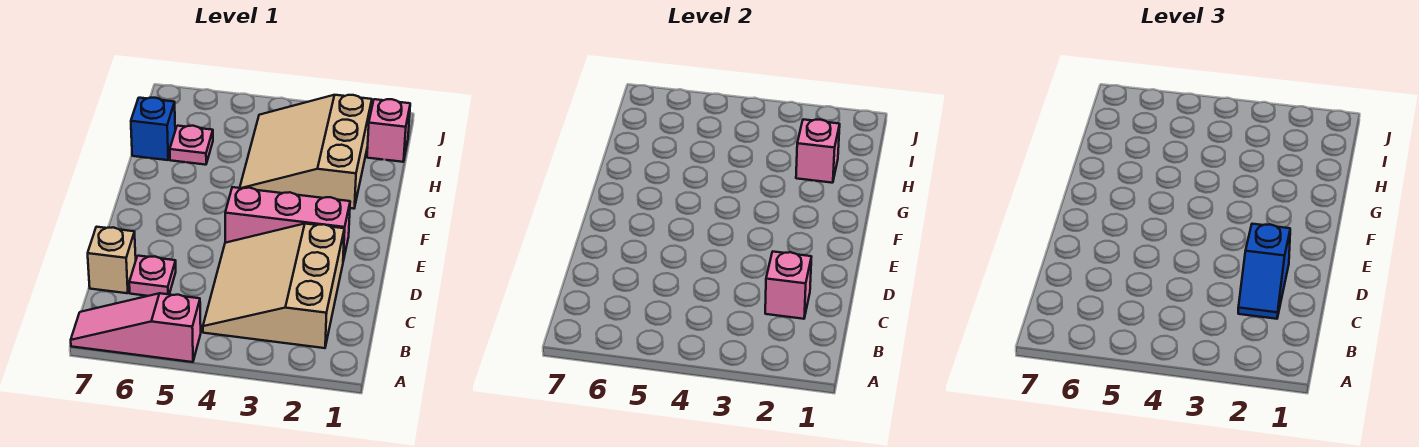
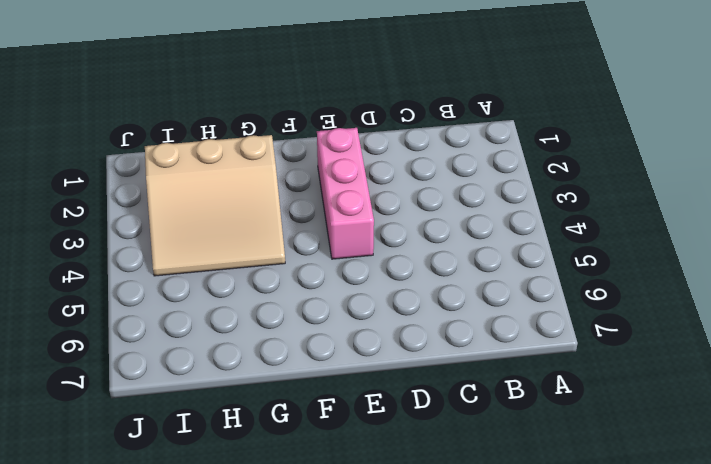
none -> pink slope A5:A7 level 1 top 5
none -> tan slope B2:D4 level 1 top 2
none -> pink plate C6 level 1

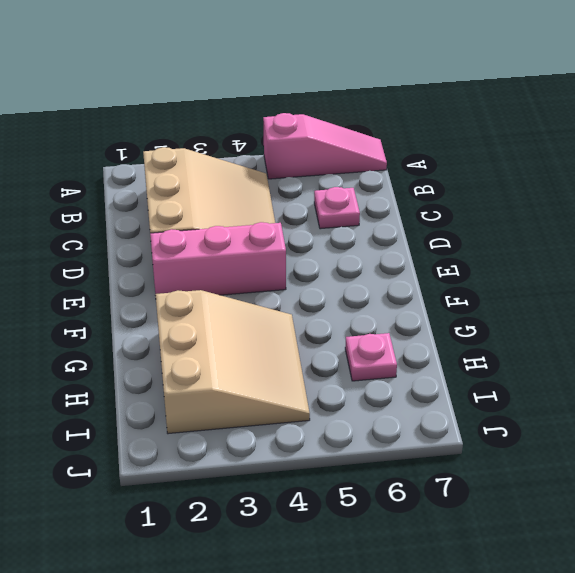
none -> tan brick C7 level 1
none -> blue brick H7 level 1
none -> pink brick I1 level 1

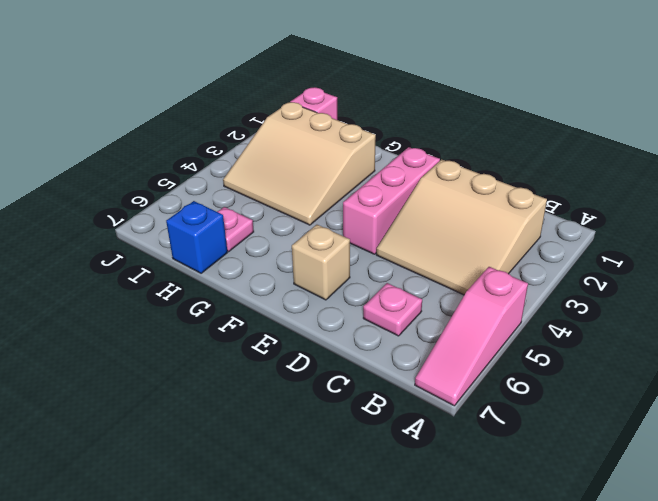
tan brick E6 level 1 -> tan brick C7 level 1
none -> pink brick C2 level 2
none -> pink brick H2 level 2
none -> blue slope C2:D2 level 3 top D

